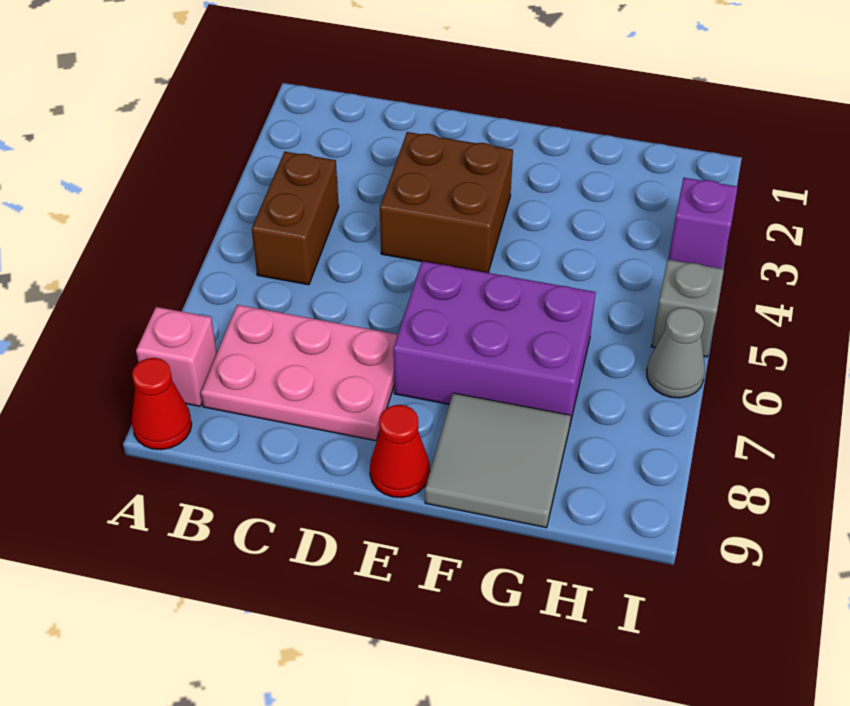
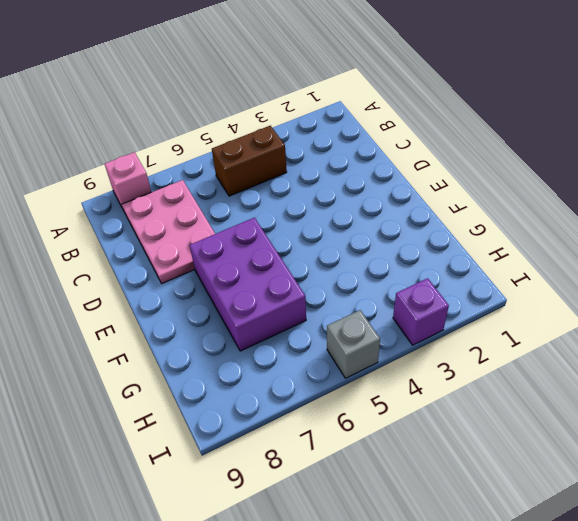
none -> red cone A9 level 1
none -> brown brick D3:E4 level 1

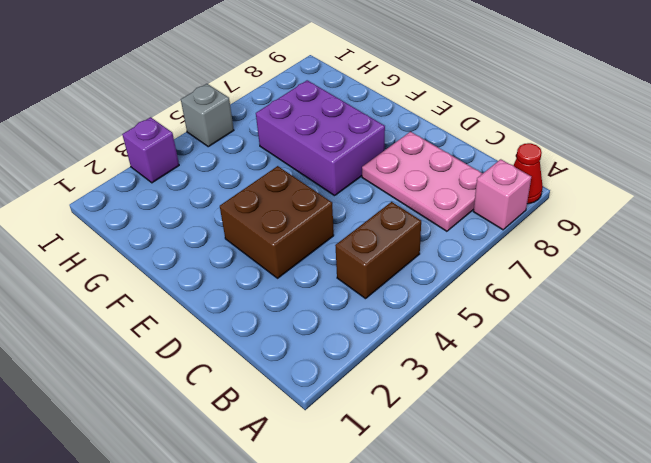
none -> red cone E9 level 1
none -> grey tile F8:G9 level 1

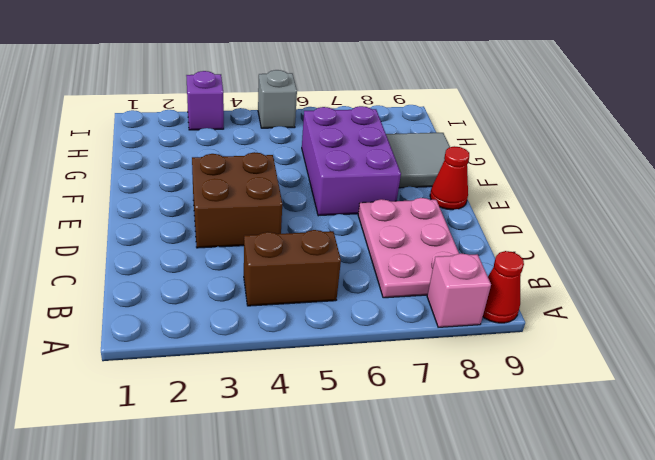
none -> grey cone I6 level 1

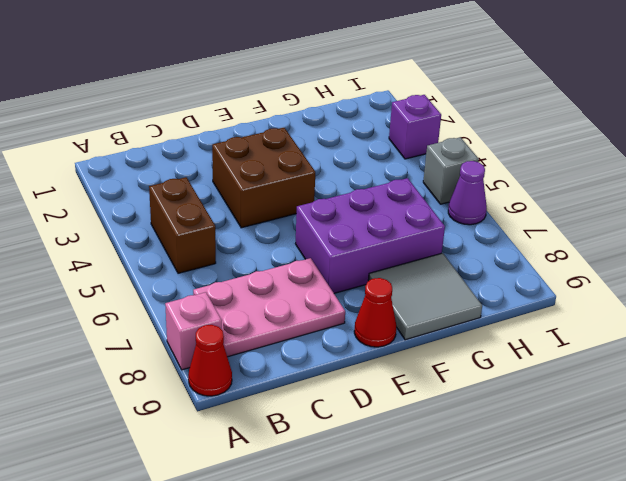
purple cone I6 level 1 -> grey cone I6 level 1

